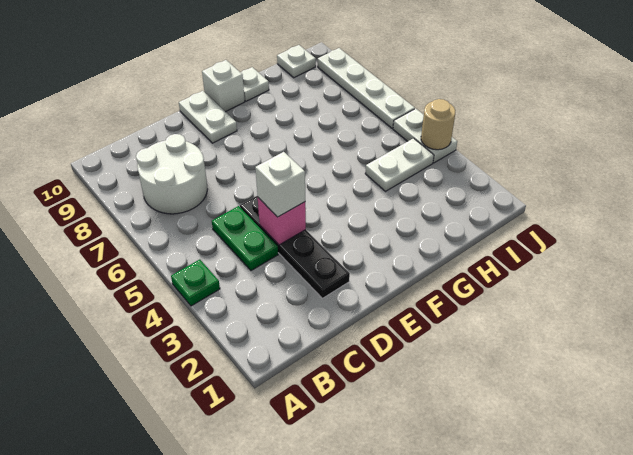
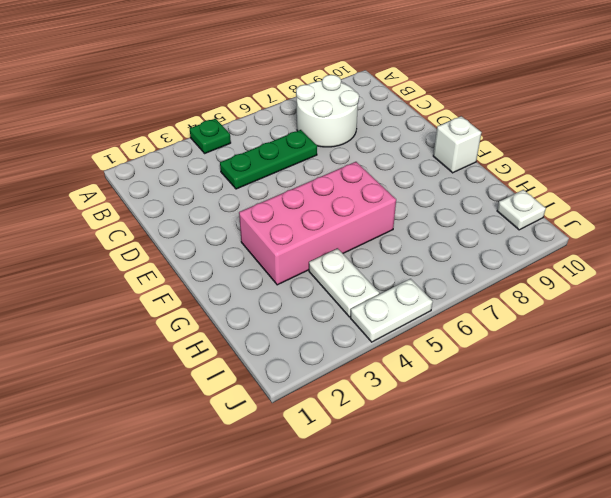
green plate C4:C6 level 1 -> green plate C4:C5 level 1
pink brick F3:G6 level 1 -> none
none -> black plate D2:D5 level 1
none -> white plate E9:E10 level 1
none -> white plate G10 level 1

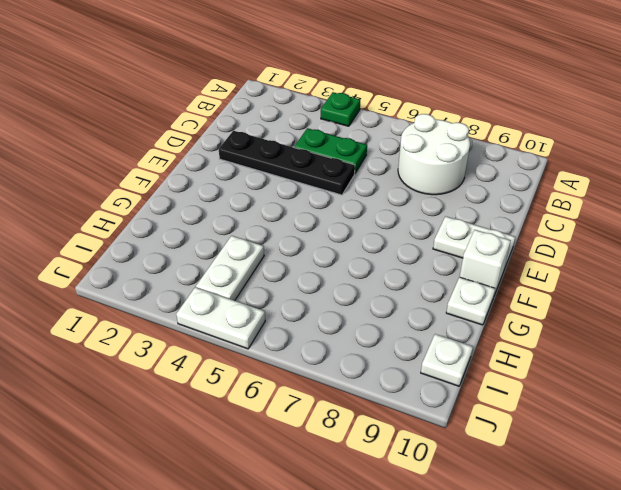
none -> white plate J6:J9 level 1
none -> pink brick D4 level 2
none -> tan round brick J4 level 2

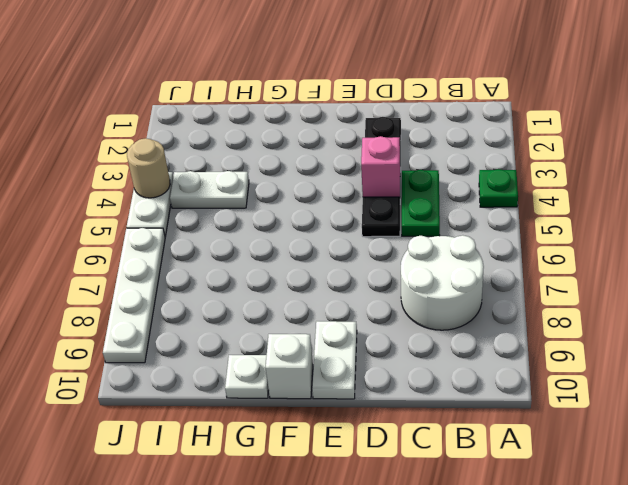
none -> white plate I10 level 1
none -> white brick D4 level 3

